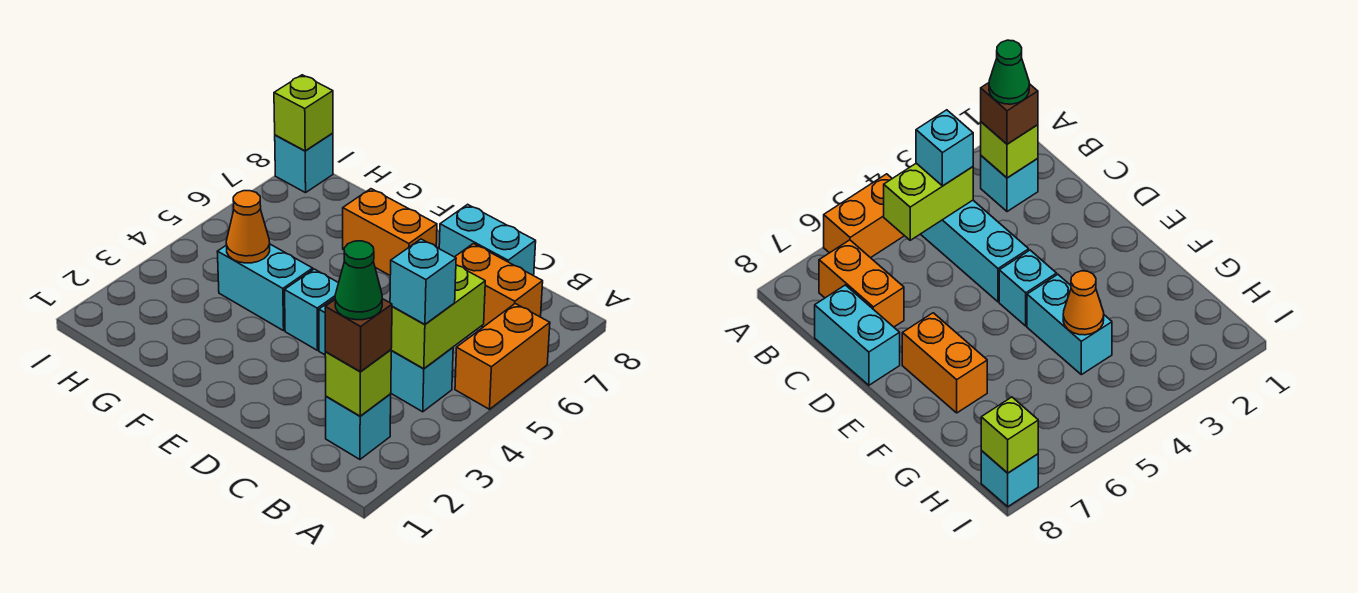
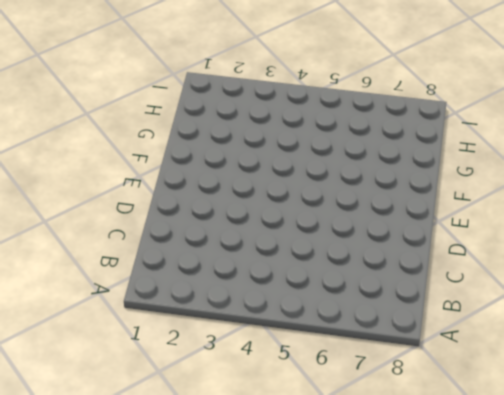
none -> orange brick A5:A6 level 1
none -> cyan brick B2 level 1
none -> cyan brick B4:D4 level 1

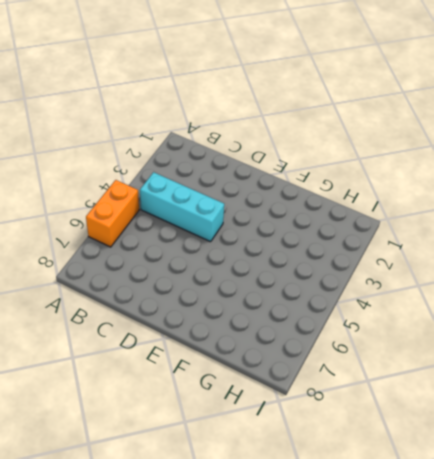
none -> cyan brick B2 level 1
none -> orange brick B7:C7 level 1
none -> cyan brick C8:D8 level 1

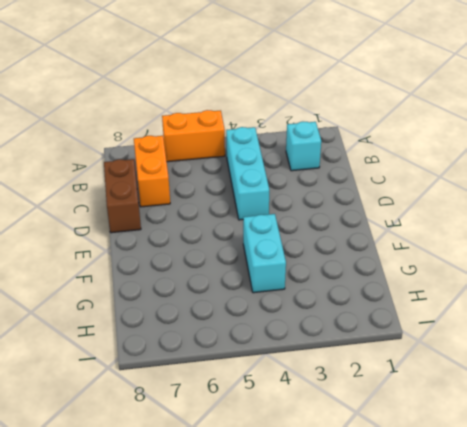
brown brick C8:D8 level 1 -> cyan brick C8:D8 level 1
none -> cyan brick E4 level 1
none -> orange brick E7:F7 level 1
none -> cyan brick I8 level 1

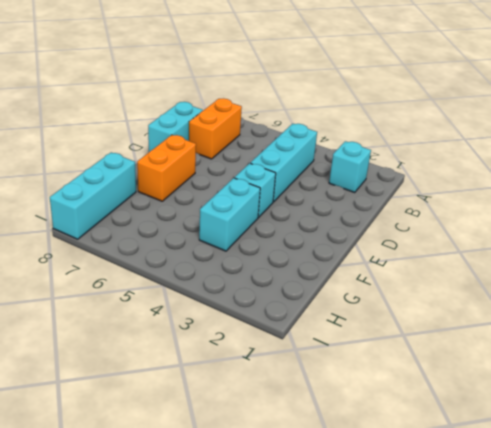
cyan brick G8:I8 level 1 -> cyan brick I8 level 1
none -> orange brick A5:A6 level 1
none -> lime brick B2 level 2
none -> lime brick B4:B5 level 2

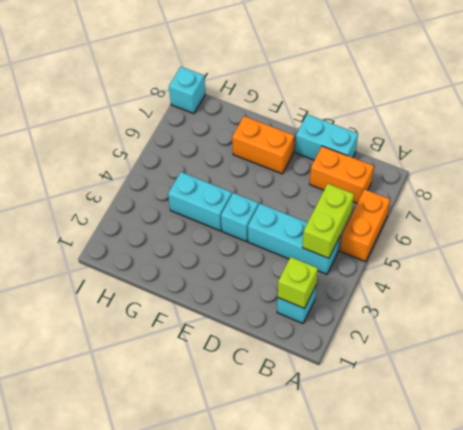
none -> orange cone G4 level 2
none -> lime brick I8 level 2
none -> brown brick B2 level 3

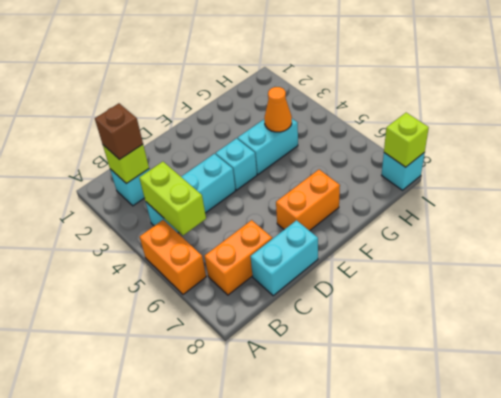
none -> cyan brick B4 level 3
none -> green cone B2 level 4

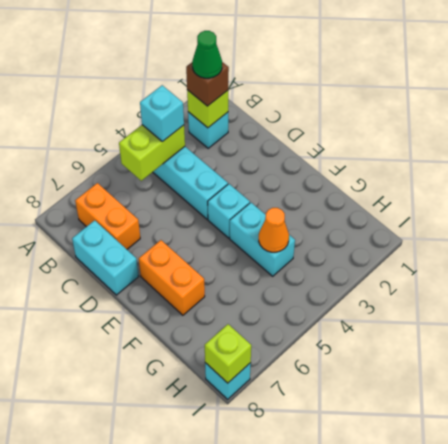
none -> orange brick A5:A6 level 1

